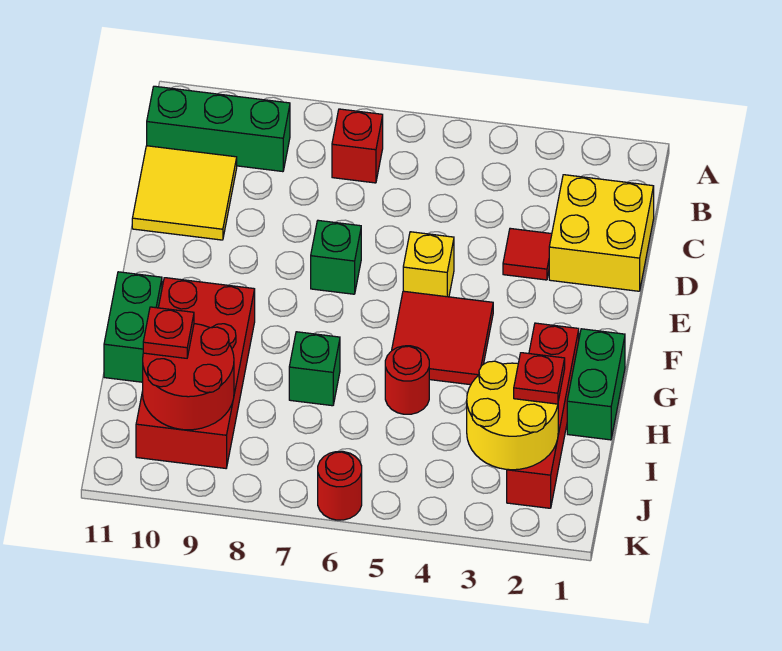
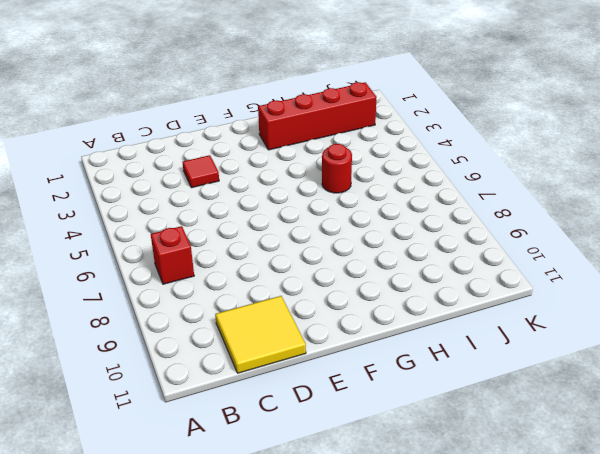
none -> green brick B9:B11 level 1
none -> yellow brick C1:D2 level 1
none -> yellow brick E5 level 1

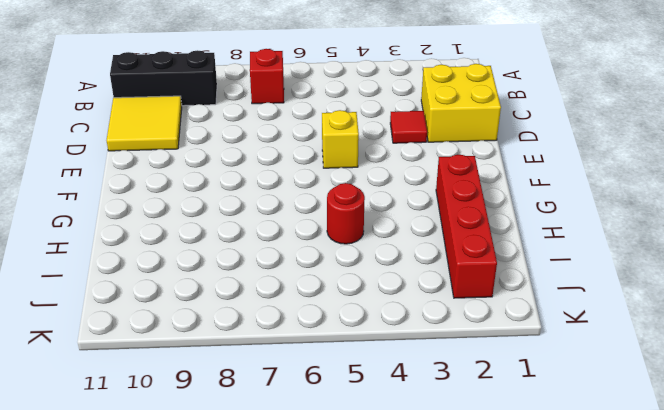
black brick B9:B11 level 1 -> green brick B9:B11 level 1
none -> green brick E7 level 1
none -> red tile F4:G5 level 1
none -> green brick G1:H1 level 1

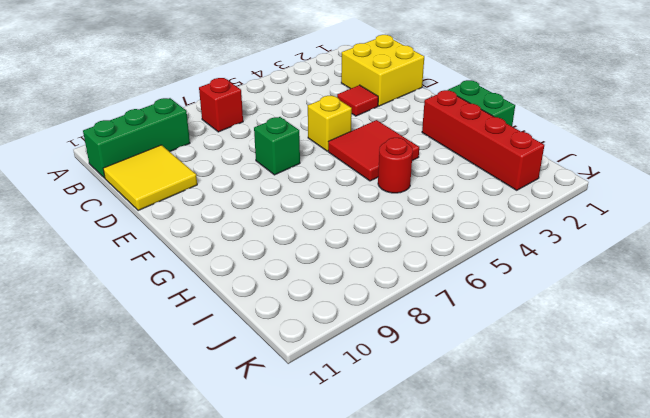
none -> red brick G9:J10 level 1
none -> green brick G11:H11 level 1
none -> green brick H7 level 1

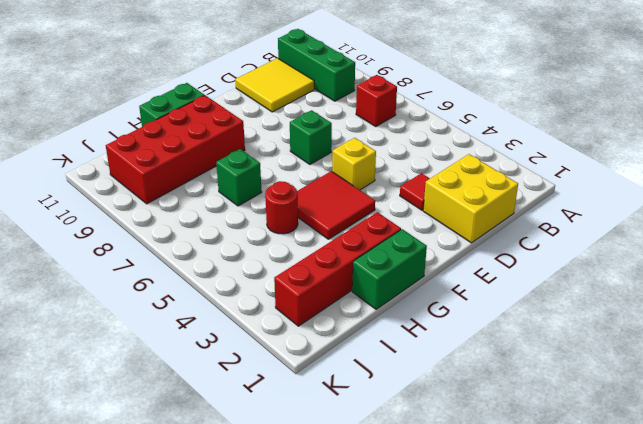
none -> red round brick K6 level 1
none -> yellow round brick I2:J3 level 2
none -> red round brick I9:J10 level 2

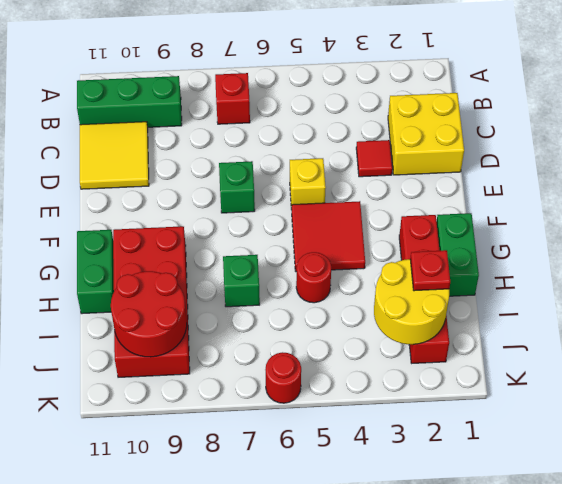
none -> red plate I10 level 3

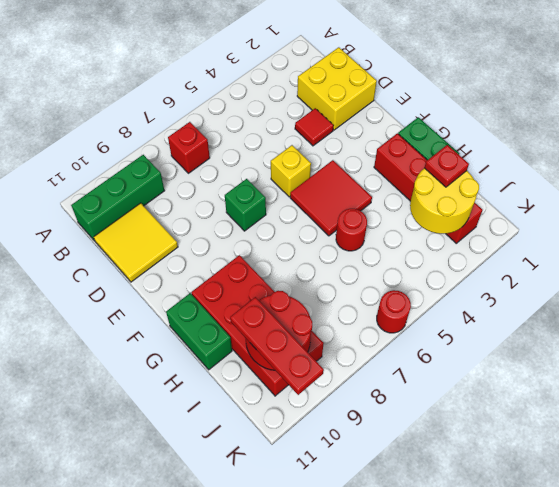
red plate I10:K10 level 3 -> red plate I10 level 3
none -> green brick H7 level 1

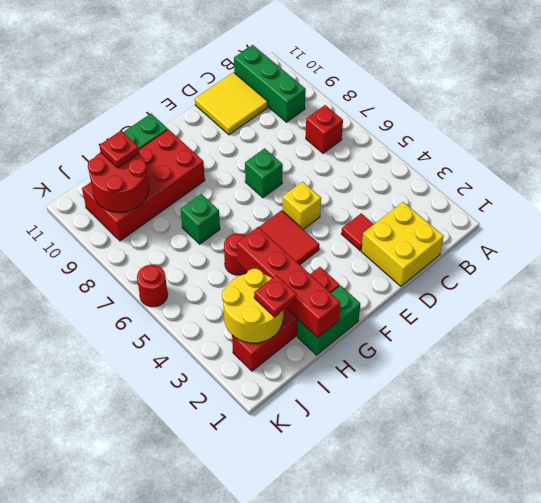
red brick H1:H4 level 2 -> none

